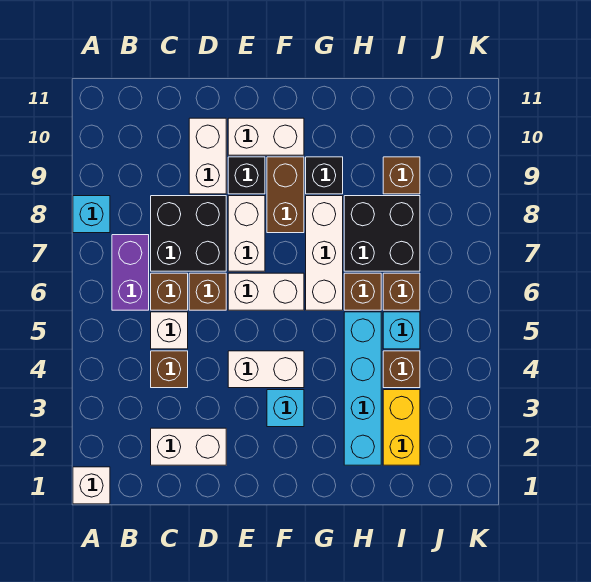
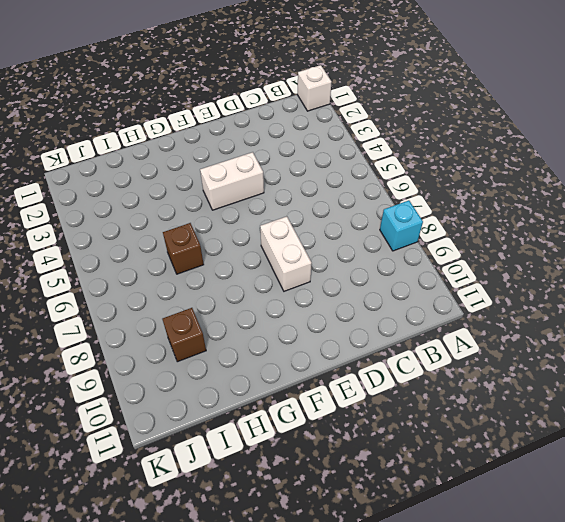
none -> purple brick B6:B7 level 1
none -> white brick C2:D2 level 1
none -> brown brick C4 level 1

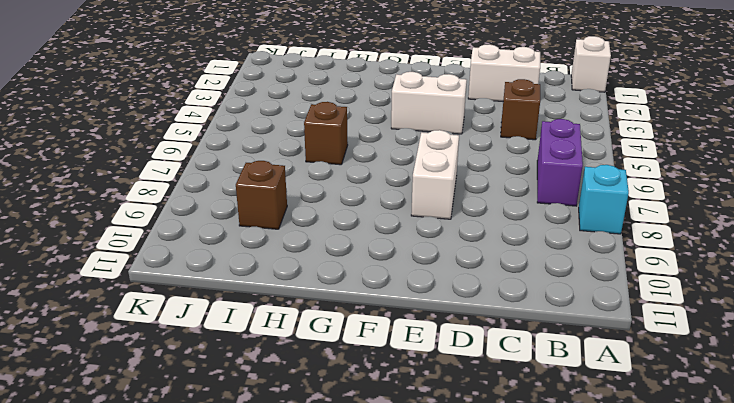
none -> white brick C5 level 1
none -> brown brick C6 level 1
none -> black brick C7:D8 level 1

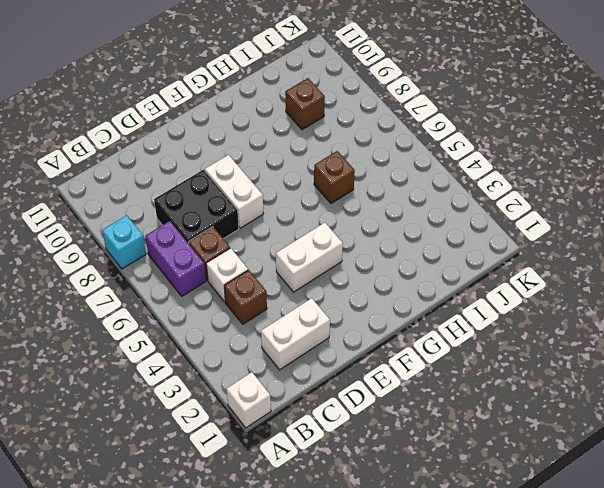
none -> brown brick D6 level 1
none -> white brick D9:D10 level 1
none -> white brick E6:F6 level 1

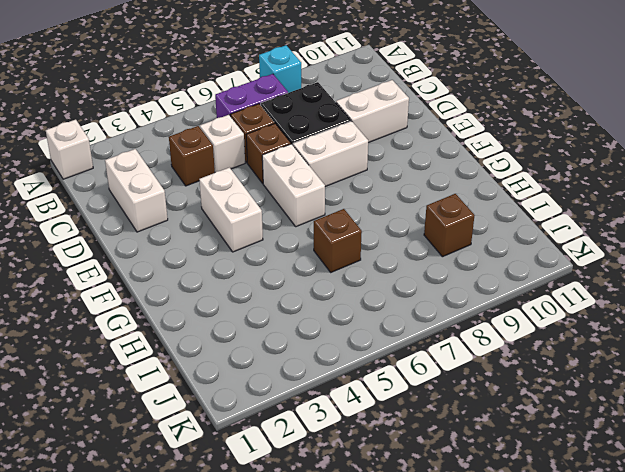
none -> black brick E9 level 1
none -> white brick E10:F10 level 1
none -> cyan brick F3 level 1

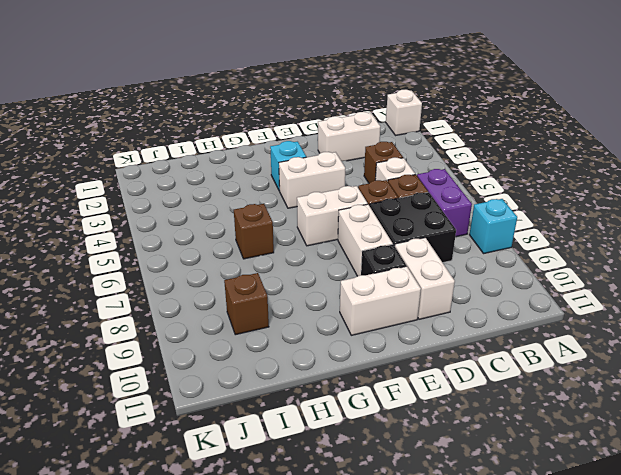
none -> brown brick F8:F9 level 1
none -> white brick G6:G8 level 1
none -> black brick G9 level 1

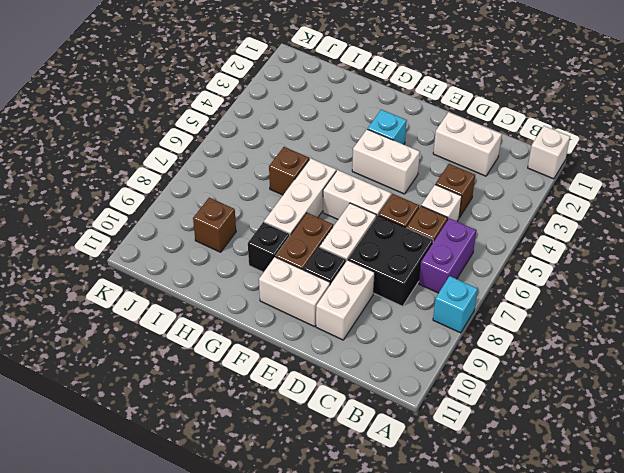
none -> cyan brick H2:H5 level 1
none -> black brick H7:I8 level 1
none -> yellow brick I2:I3 level 1

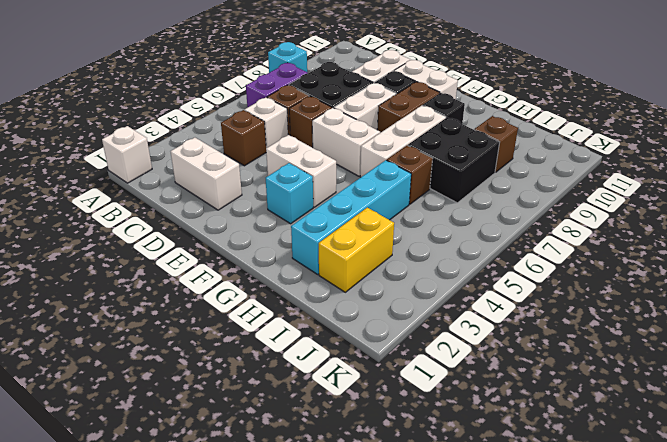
none -> brown brick I4 level 1
none -> cyan brick I5 level 1
none -> brown brick I6 level 1

